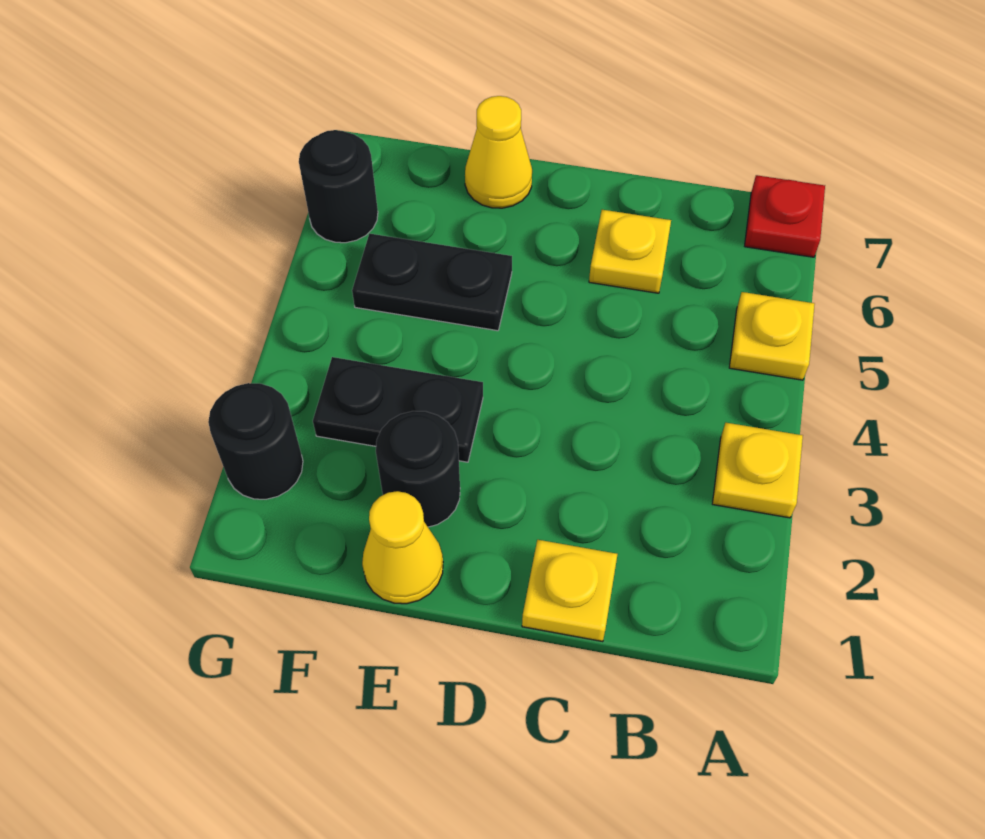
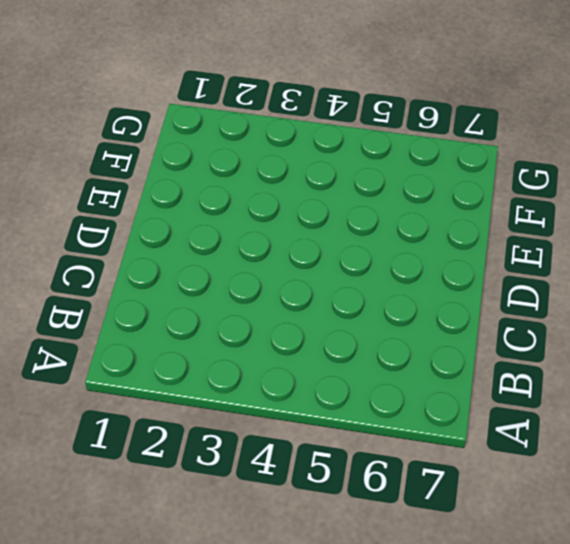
none -> yellow plate A3 level 1
none -> yellow plate A5 level 1
none -> red plate A7 level 1

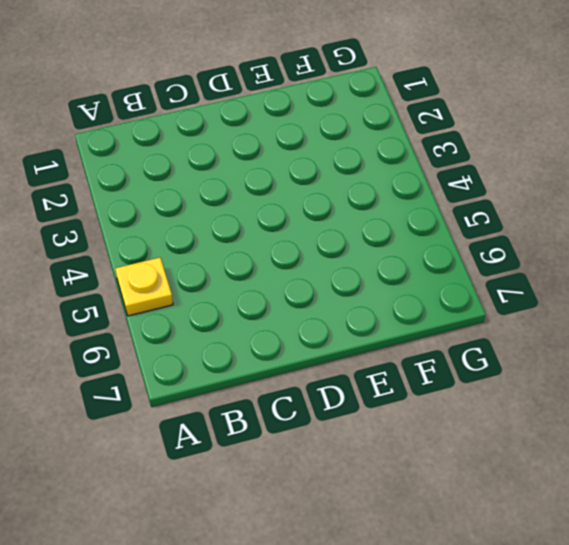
none -> yellow plate A3 level 1
none -> red plate A7 level 1
none -> yellow plate C1 level 1

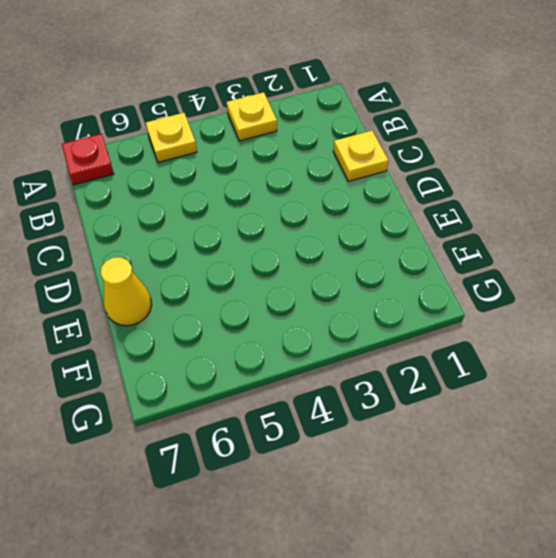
none -> yellow plate C6 level 1
none -> yellow cone E1 level 1
none -> black round brick E2 level 1

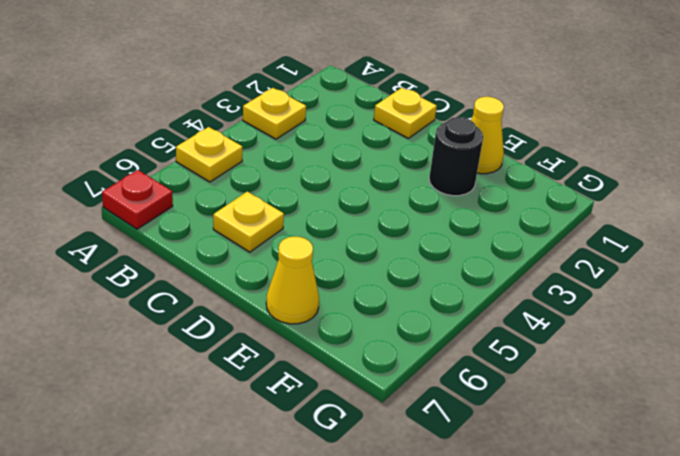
none -> black plate E3:F3 level 1
none -> black plate E5:F5 level 1
none -> black round brick G2 level 1

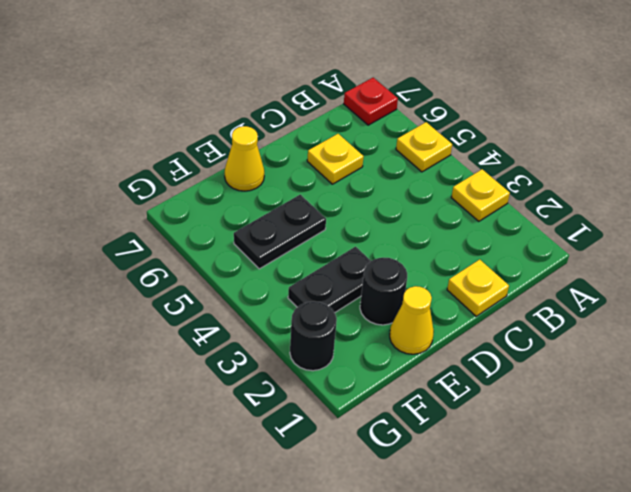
none -> black round brick G6 level 1

